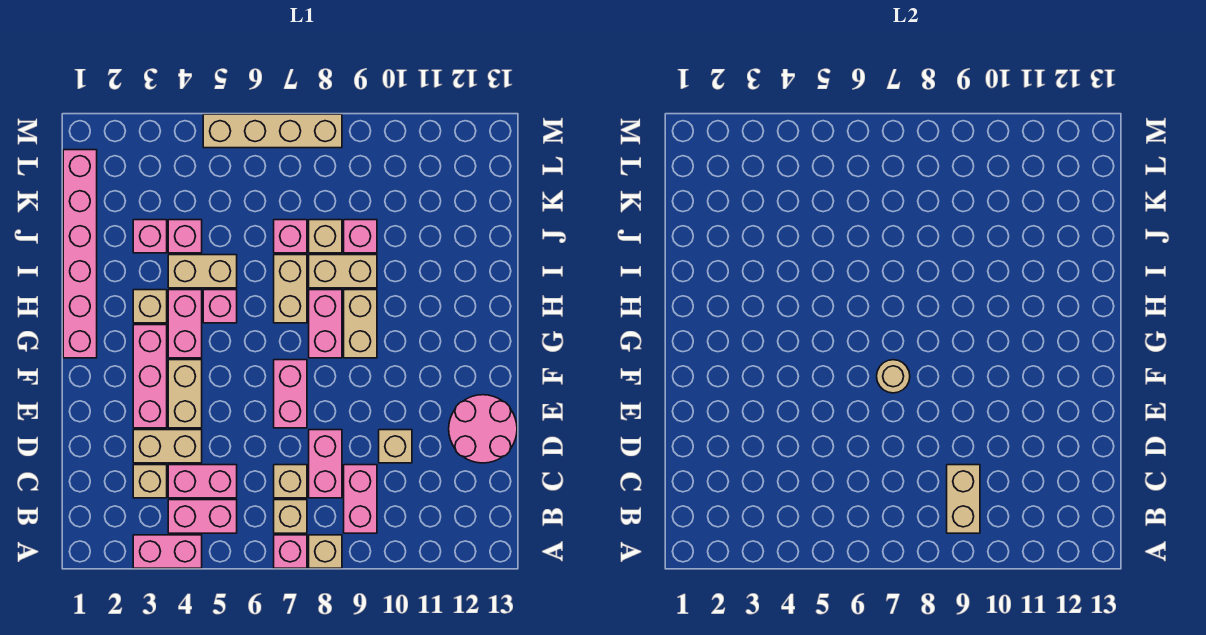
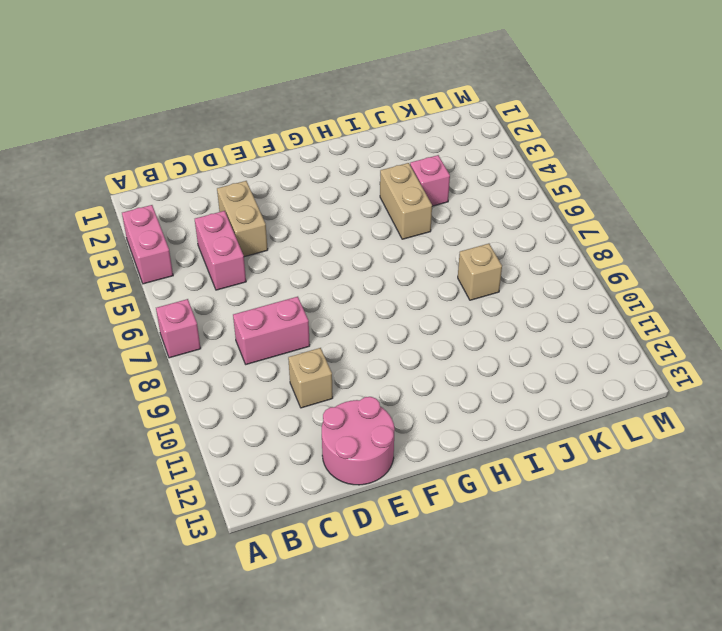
none -> tan brick A8 level 1
none -> pink brick B4:B5 level 1
none -> tan brick B7 level 1
none -> pink brick B9:C9 level 1

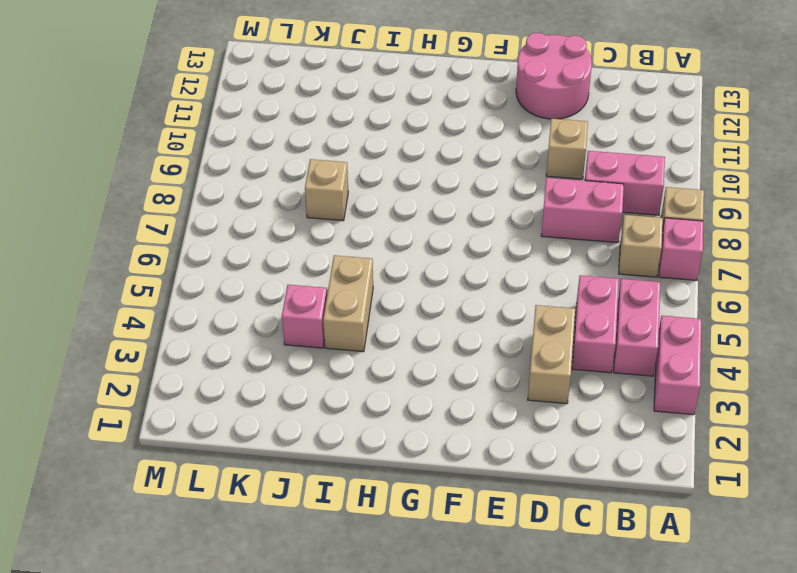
none -> tan brick C3 level 1
none -> tan brick C7 level 1
none -> pink brick E3:G3 level 1
none -> tan brick E4:F4 level 1

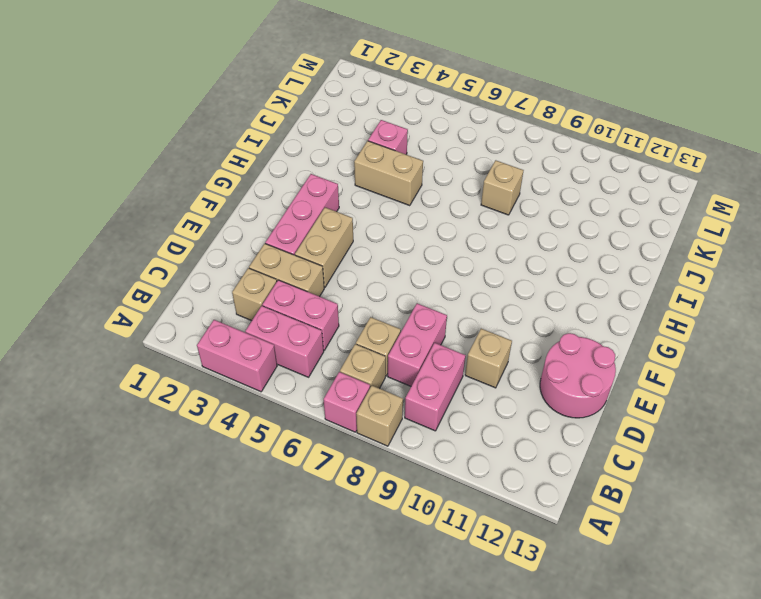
none -> pink brick E7:F7 level 1
none -> pink brick G1:L1 level 1
none -> pink brick G4:H4 level 1
none -> pink brick G8:H8 level 1

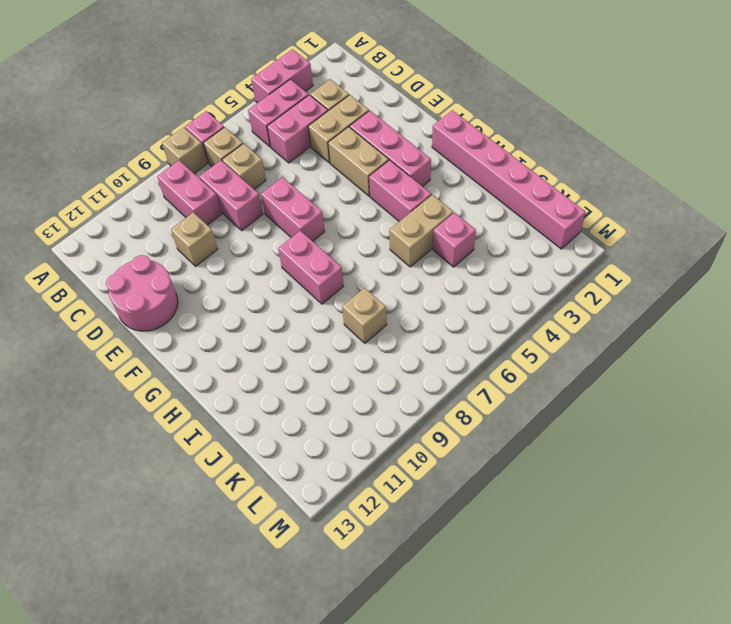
none -> tan brick G9:H9 level 1
none -> tan brick H3 level 1
none -> pink brick H5 level 1
none -> tan brick H7:I7 level 1

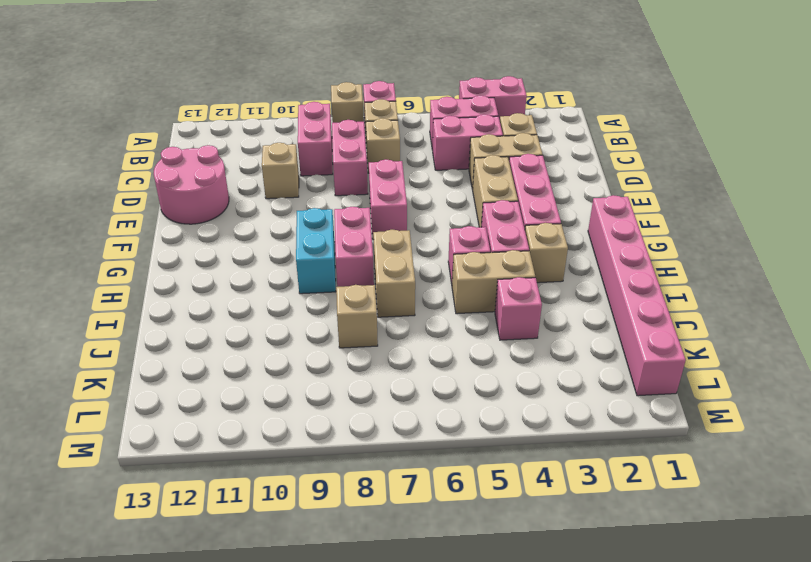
cyan brick G9:H9 level 1 -> tan brick G9:H9 level 1
none -> tan brick I8:I9 level 1
none -> pink brick J3 level 1
none -> pink brick J7 level 1
none -> pink brick J9 level 1

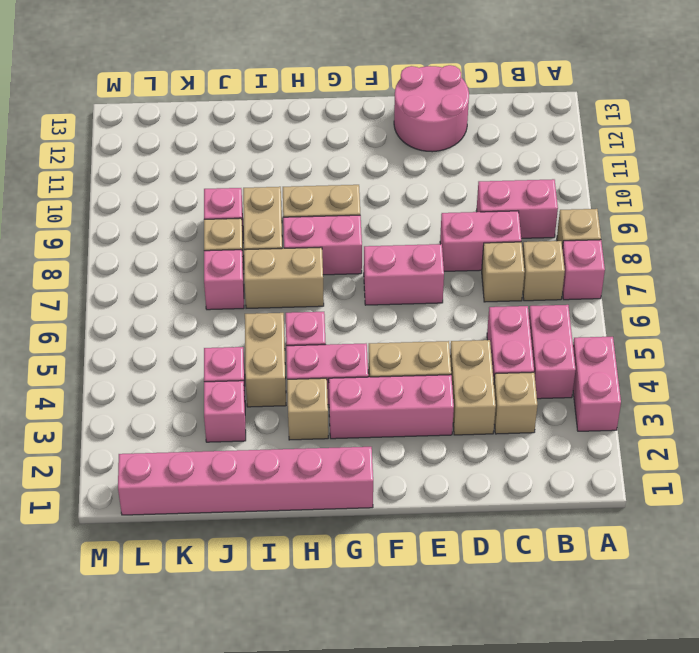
none -> tan brick D10 level 1
none -> tan brick M5:M8 level 1
none -> tan brick B9:C9 level 2
none -> tan round brick F7 level 2

